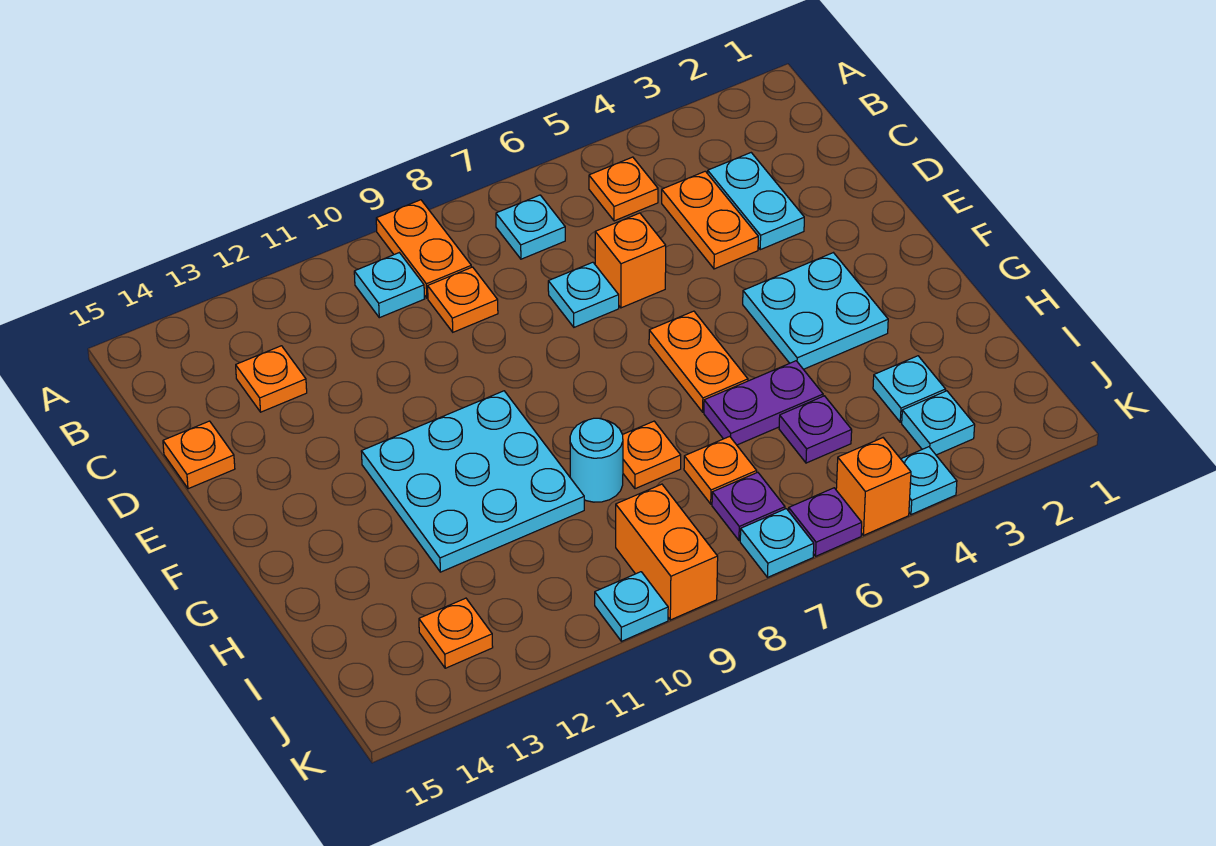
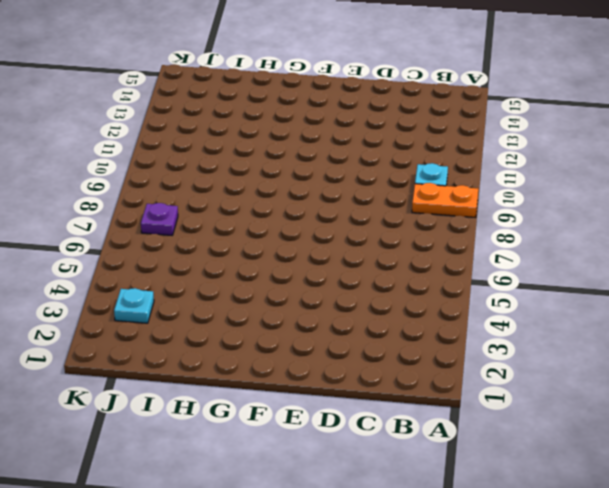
none -> orange plate B5 level 1
none -> cyan plate B7 level 1
none -> cyan plate C3:D3 level 1

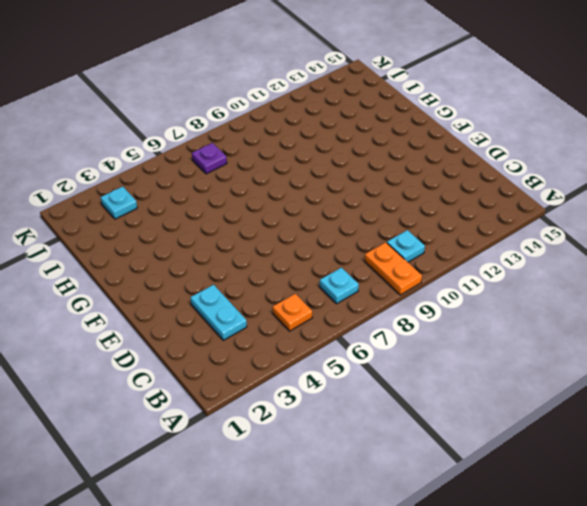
none -> orange plate C4:D4 level 1
none -> orange plate C9 level 1
none -> orange plate C13 level 1

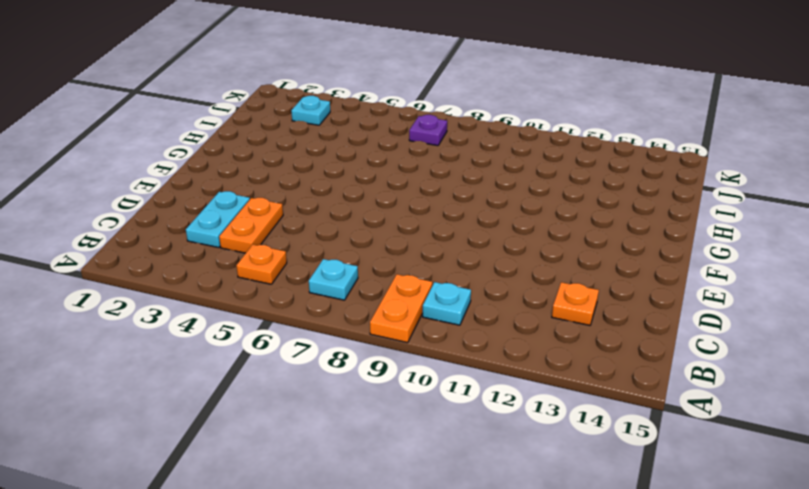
none -> orange plate C9 level 1
none -> orange brick D6 level 1
none -> cyan plate D7 level 1

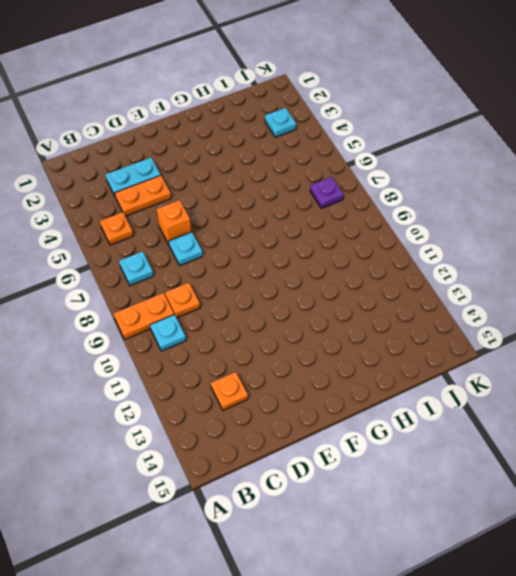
none -> orange plate D15 level 1
none -> cyan plate F3:G4 level 1
none -> orange plate F6:G6 level 1

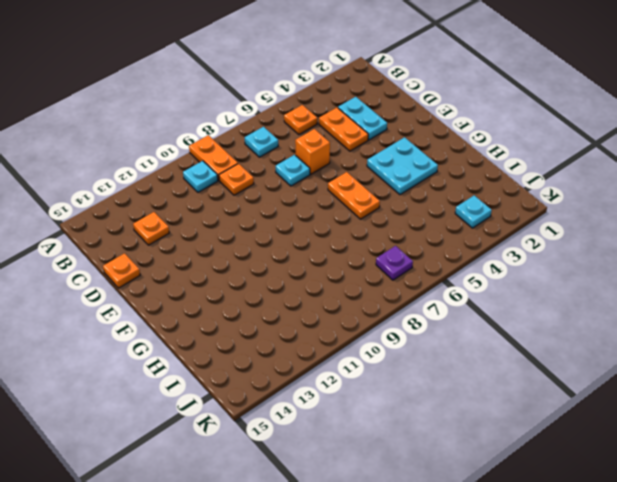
none -> cyan plate F10:H12 level 1
none -> purple plate H5:H6 level 1
none -> orange plate H8 level 1

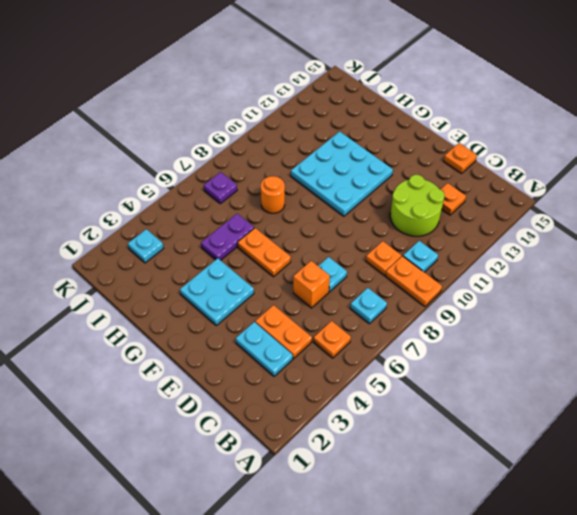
lime round brick C11:D12 level 1 -> none
orange round brick H8 level 1 -> orange plate H8 level 1
none -> cyan round brick H9 level 1
none -> cyan plate I3 level 1
none -> purple plate I5 level 1

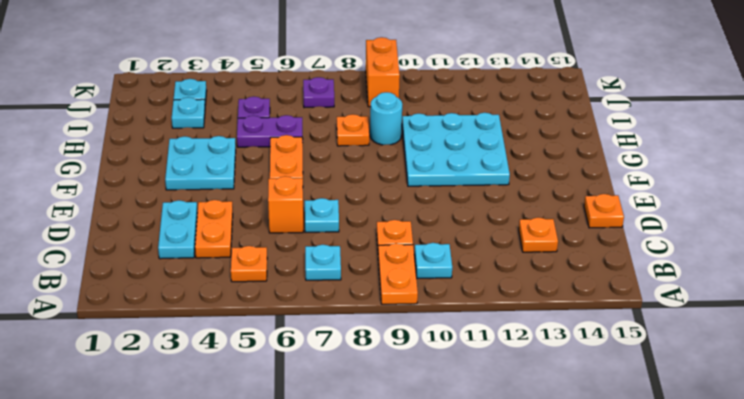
none -> orange plate I7 level 1
none -> orange plate J13 level 1
none -> cyan plate K4 level 1

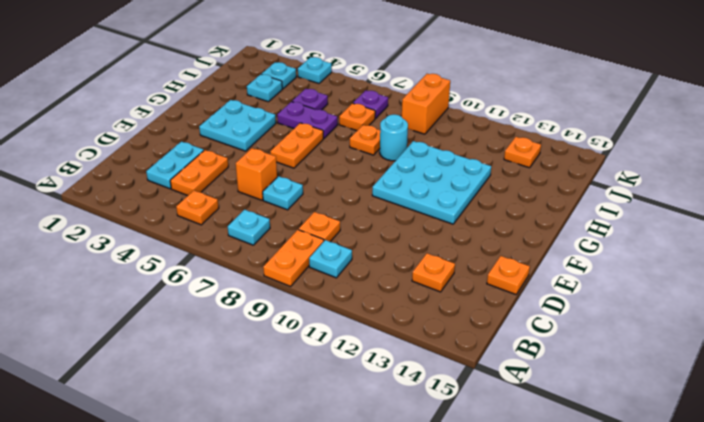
none -> orange brick K5 level 1
none -> purple plate K6 level 1
none -> cyan plate K7 level 1

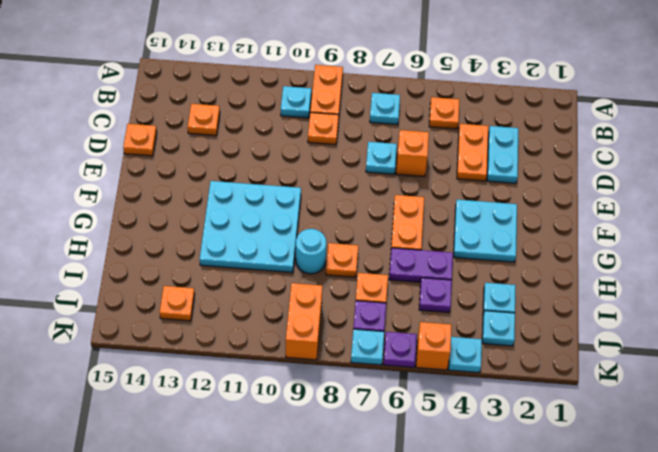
none -> cyan plate K10 level 1

